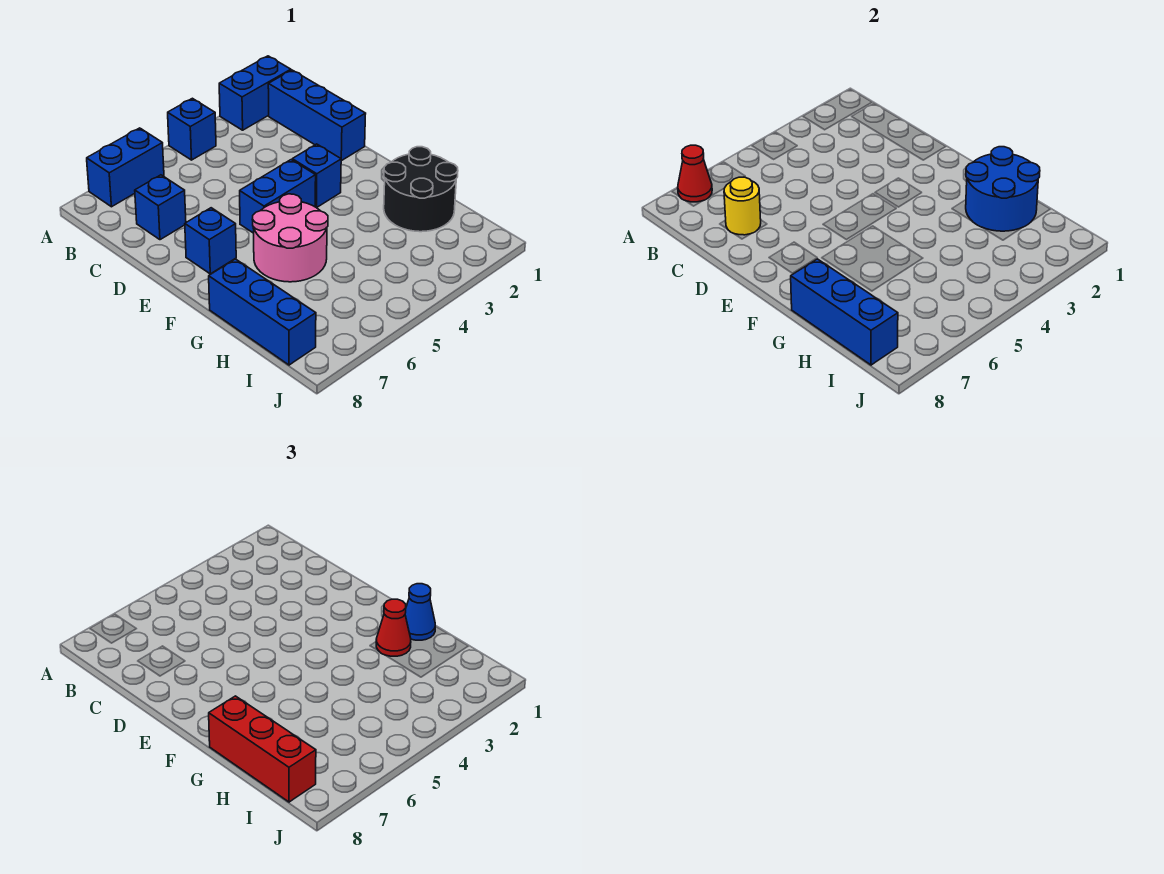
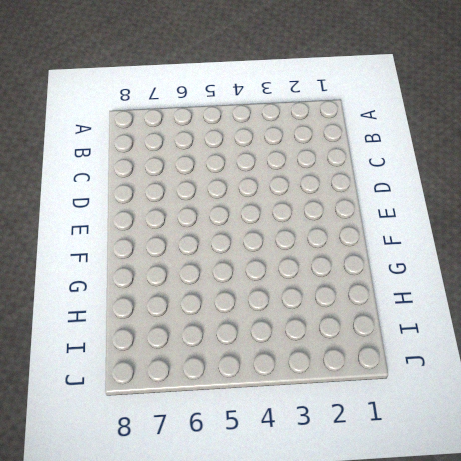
none -> blue brick A1:A2 level 1
none -> blue brick A4 level 1
none -> blue brick A6:A7 level 1

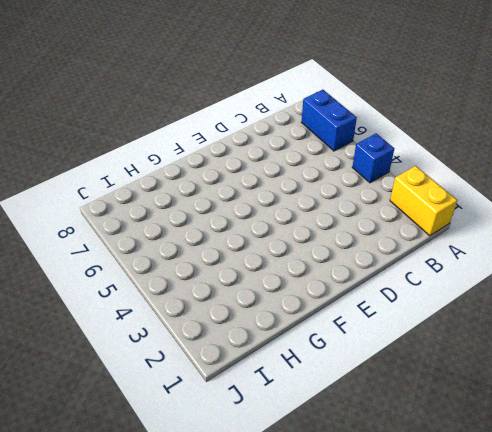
yellow brick A1:A2 level 1 -> blue brick A1:A2 level 1
none -> blue brick B1:D1 level 1
none -> blue brick C7 level 1
none -> blue brick E3 level 1

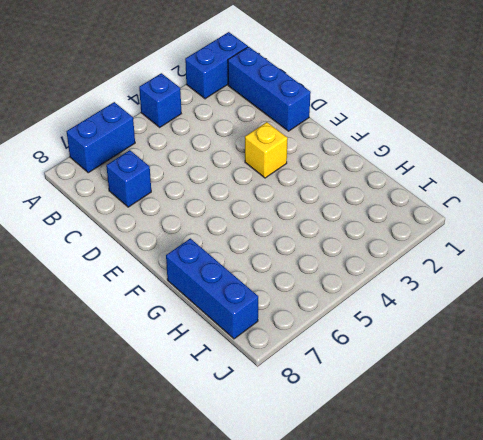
yellow brick E3 level 1 -> blue brick E3 level 1
none -> blue brick E4:E5 level 1
none -> blue brick E7 level 1
none -> pink round brick F5:G6 level 1

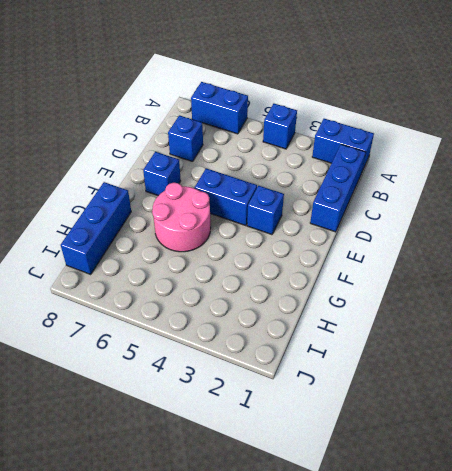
none -> black round brick G1:H2 level 1
none -> red cone A7 level 2
none -> yellow round brick C7 level 2

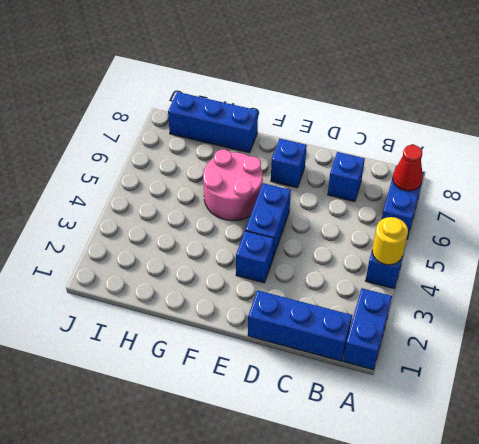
yellow round brick A4 level 2 -> yellow round brick C7 level 2
none -> black round brick G1:H2 level 1
none -> blue round brick G1:H2 level 2
none -> blue brick G8:I8 level 2

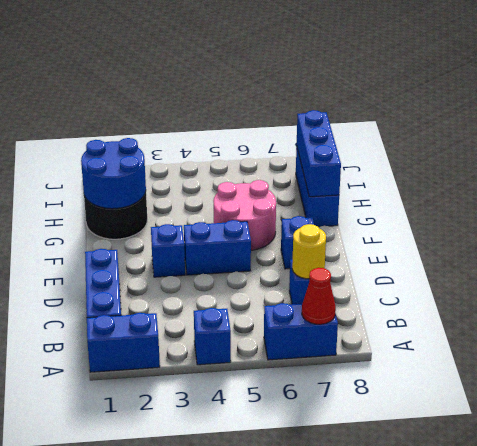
none -> blue cone G1 level 3
none -> red cone G2 level 3
none -> red brick G8:I8 level 3

